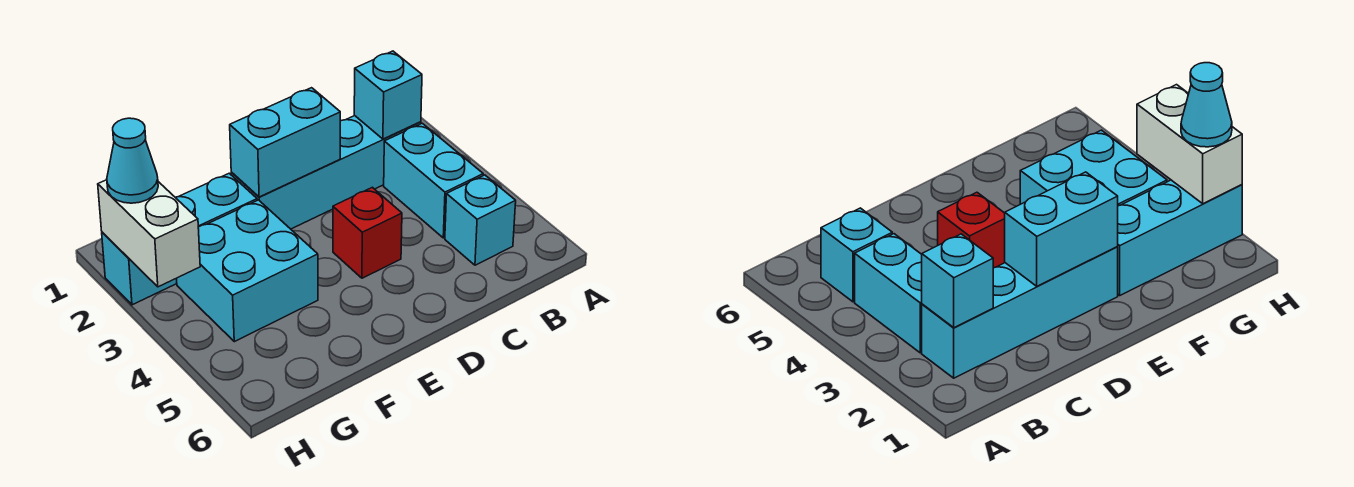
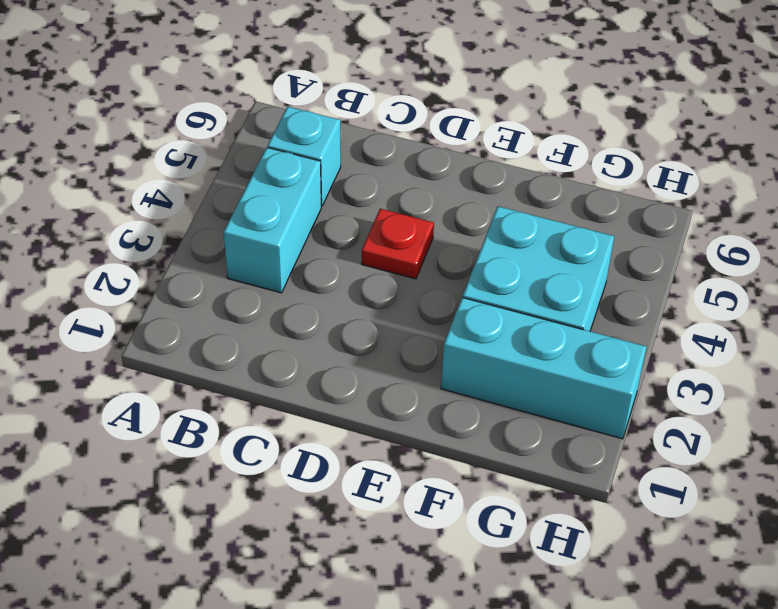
red plate D4 level 1 -> red brick D4 level 1
none -> cyan brick B2:E2 level 1
none -> cyan brick B2 level 2

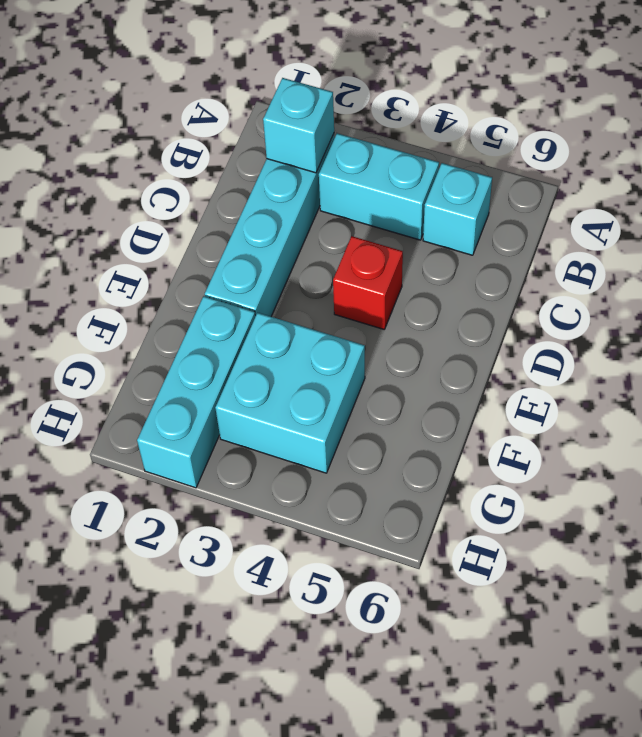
none -> cyan brick D2:E2 level 2
none -> white brick H2:H3 level 2

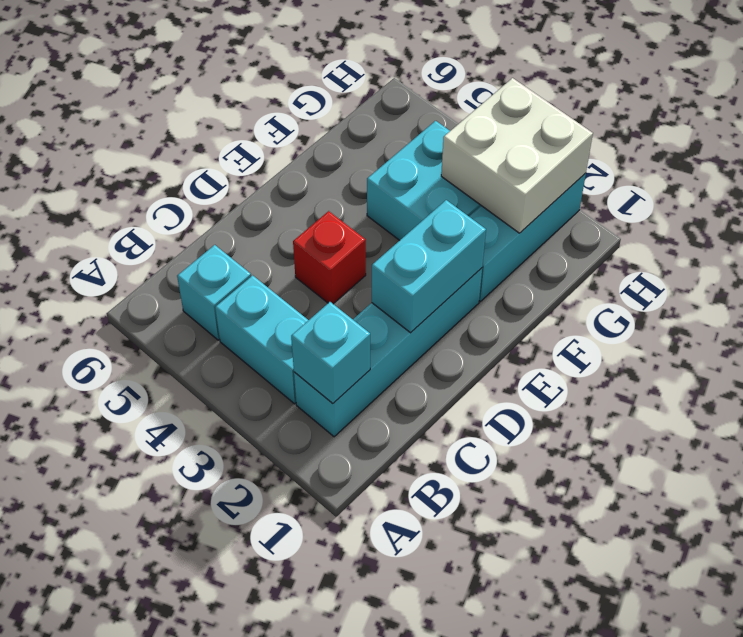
white brick G2:H3 level 2 -> white brick H2:H3 level 2
none -> cyan cone H2 level 3

